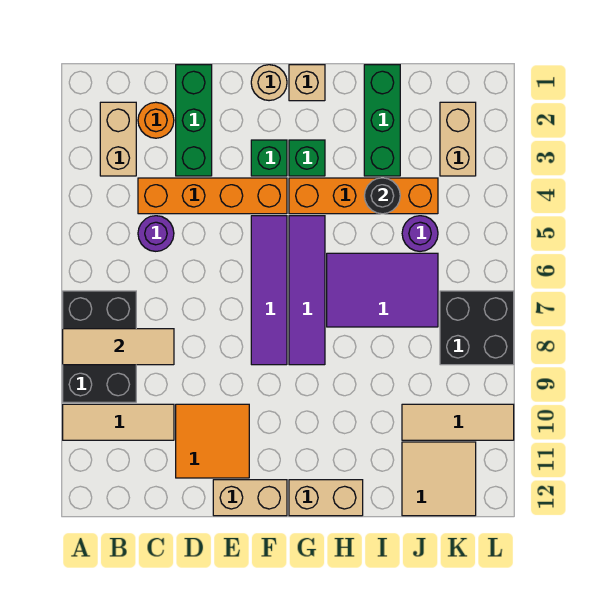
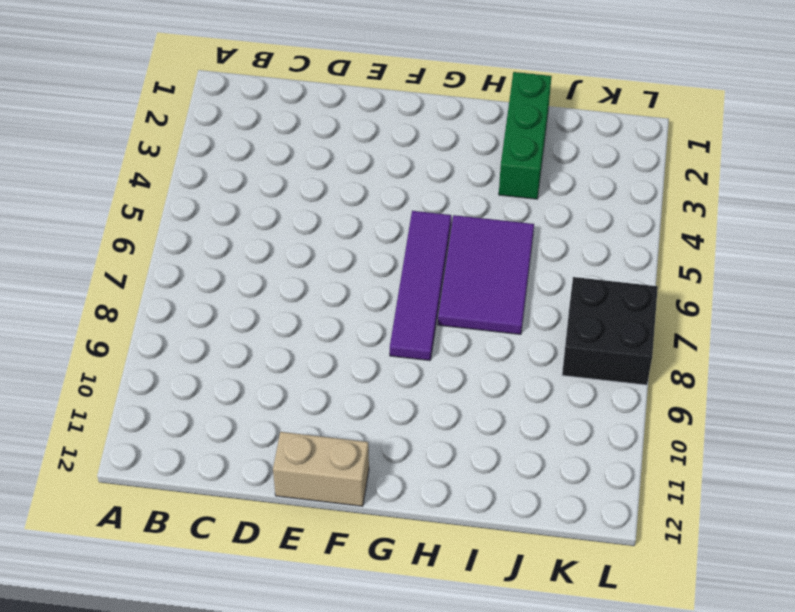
purple tile H5:I7 level 1 -> purple tile H6:J7 level 1
none -> black brick A7:B9 level 1
none -> tan tile A10:C10 level 1
none -> tan brick B2:B3 level 1

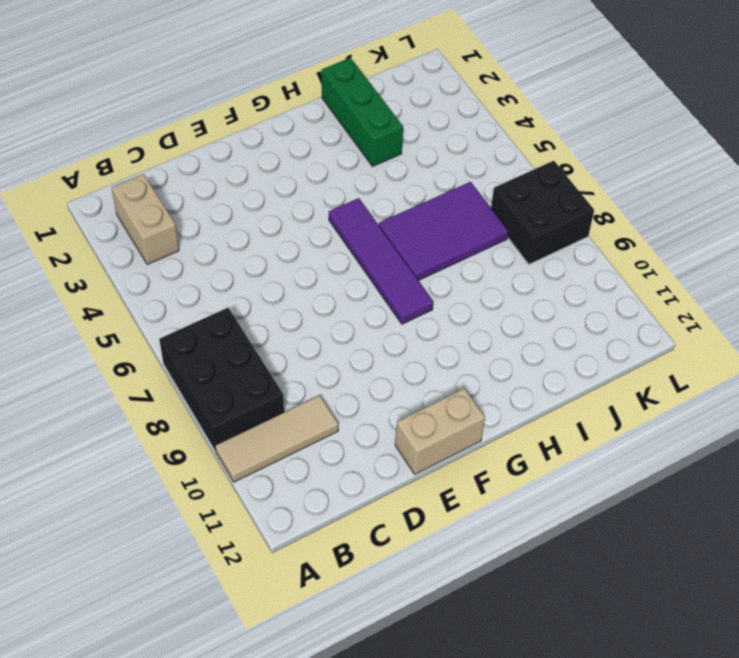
none -> orange round brick C2 level 1
none -> orange brick C4:F4 level 1
none -> purple round brick C5 level 1

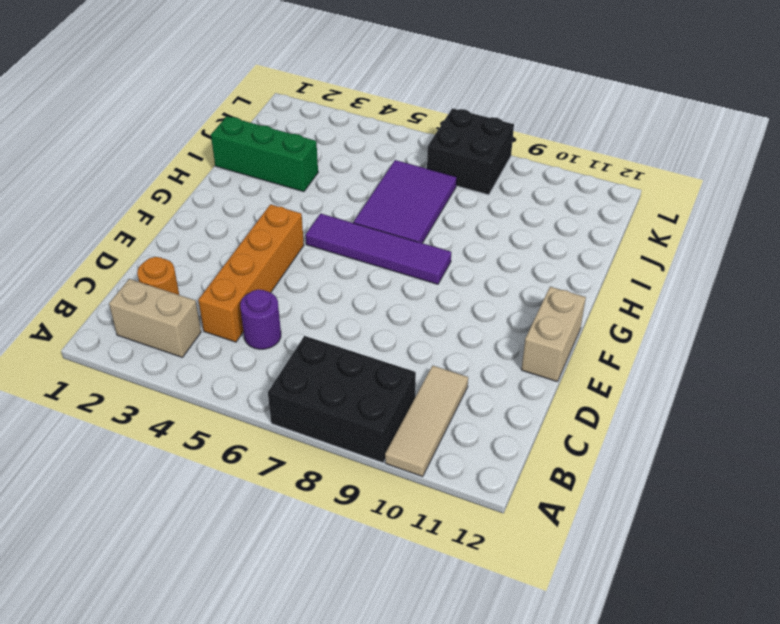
none -> green brick D1:D3 level 1
none -> orange tile D10:E11 level 1
none -> tan round brick F1 level 1

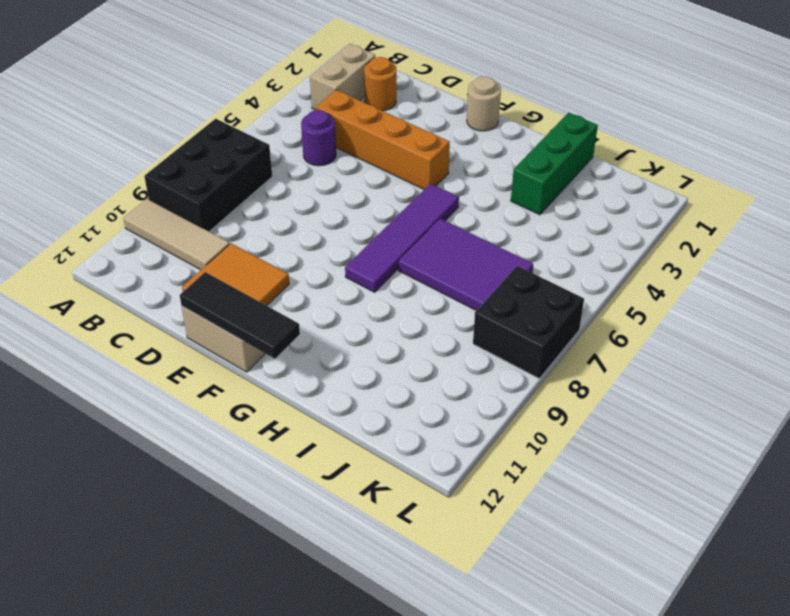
black tile E12:G12 level 2 -> none
none -> green brick D1:D3 level 1
none -> green brick F3 level 1
none -> purple tile F5:F8 level 1

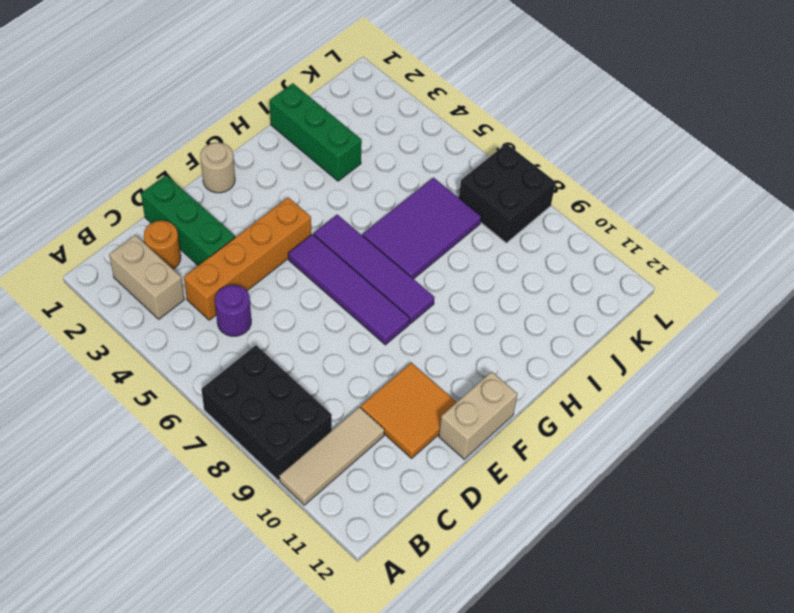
none -> green brick F3 level 1
none -> tan brick G1 level 1
none -> green brick G3 level 1

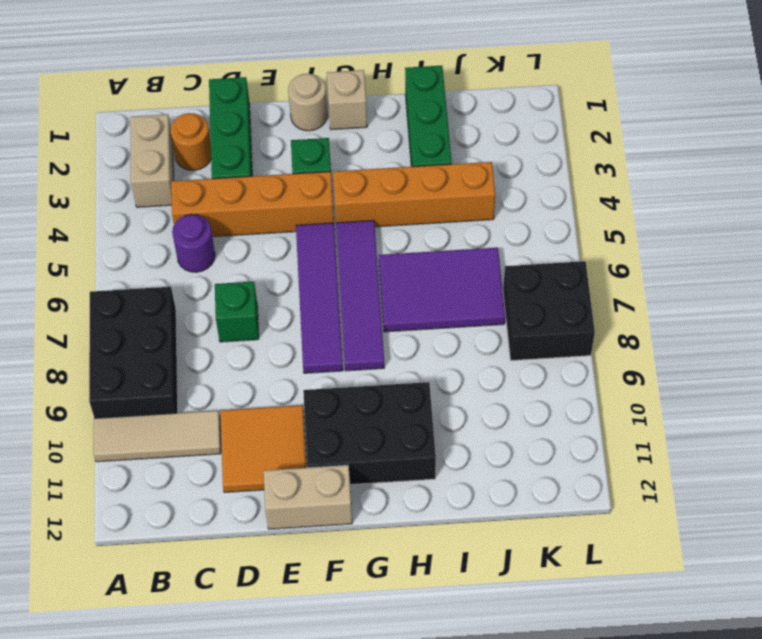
green brick D7 level 1 -> green brick G3 level 1
black brick F10:H11 level 1 -> none
none -> tan brick G12:H12 level 1
none -> purple round brick J5 level 1
none -> tan tile J10:L10 level 1

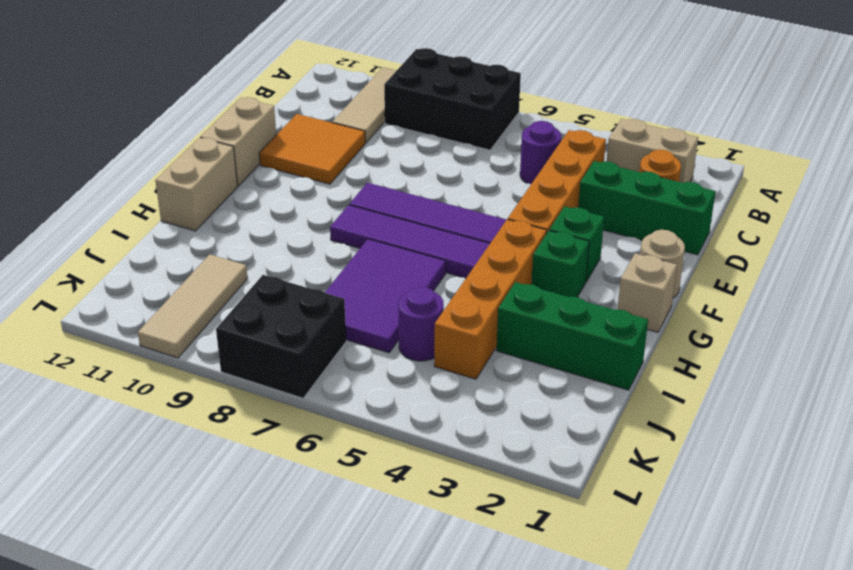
none -> tan tile J11:K12 level 1
none -> tan brick K2:K3 level 1
none -> tan tile A8:C8 level 2

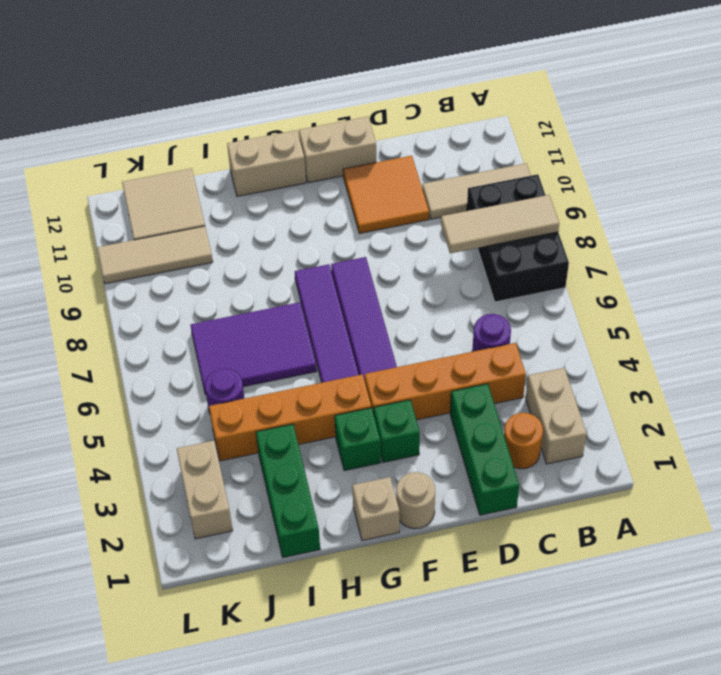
none -> black brick K7:L8 level 1
none -> black round brick I4 level 2

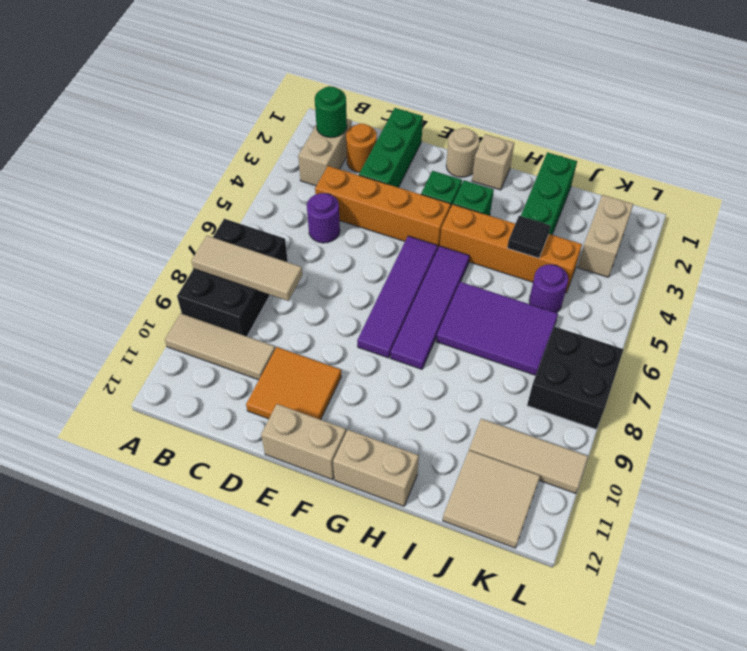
green round brick B2 level 2 -> none
black tile I4 level 2 -> black round brick I4 level 2

